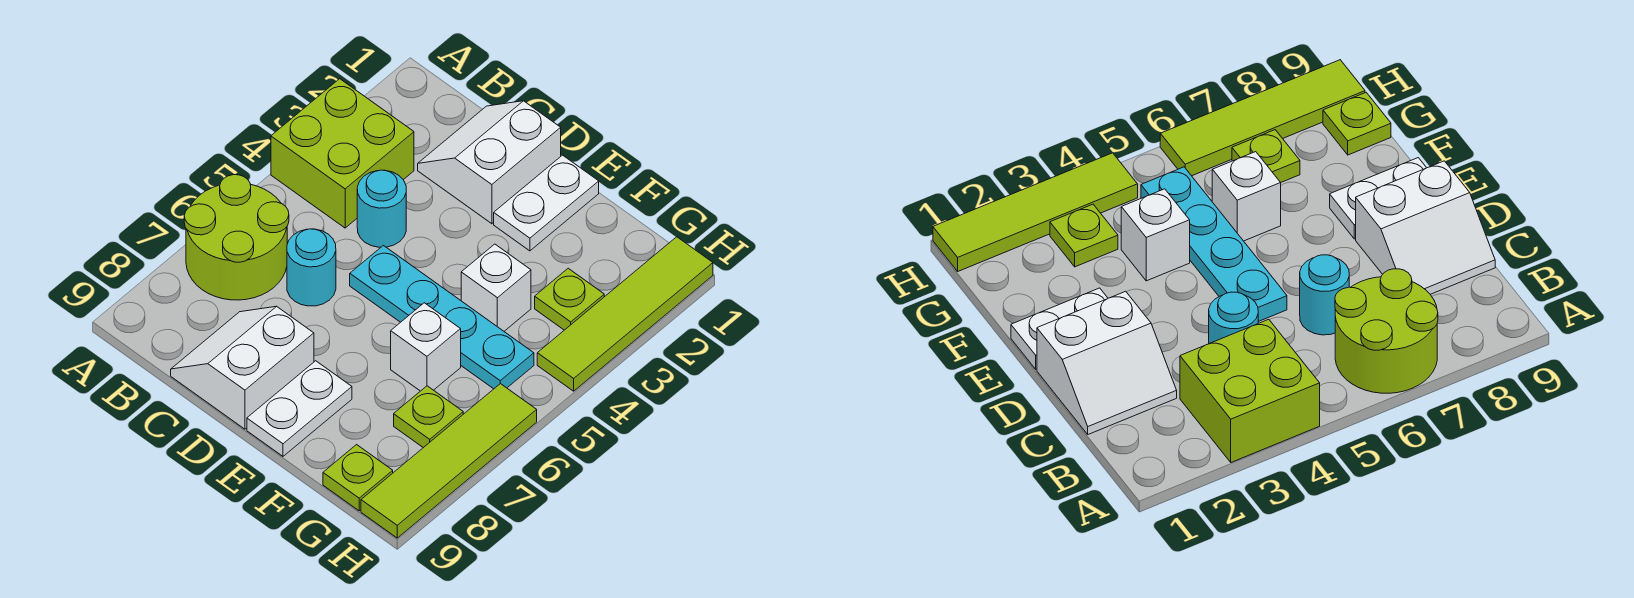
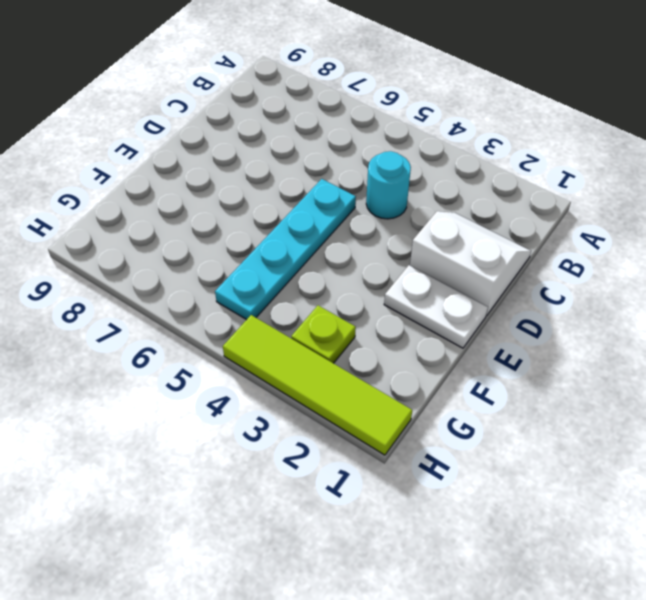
none -> lime brick A3:B4 level 1
none -> lime round brick A6:B7 level 1
none -> cyan round brick C6 level 1

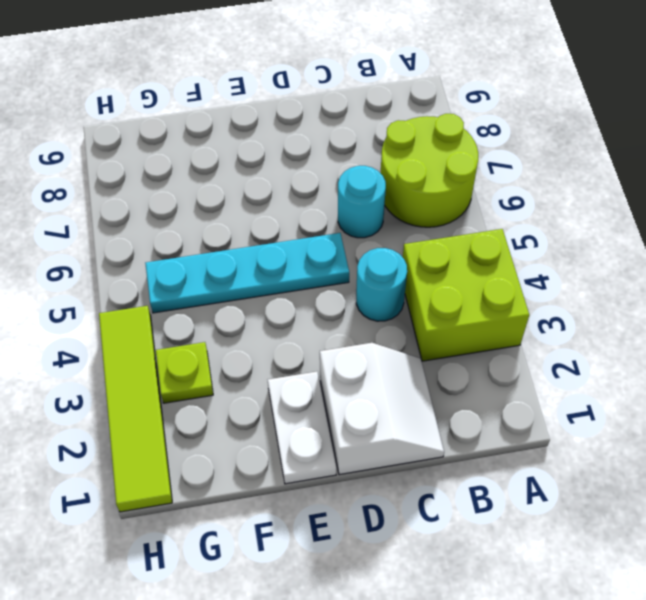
none -> white slope C8:D9 level 1 top D
none -> white plate E8:E9 level 1
none -> white brick F4 level 1

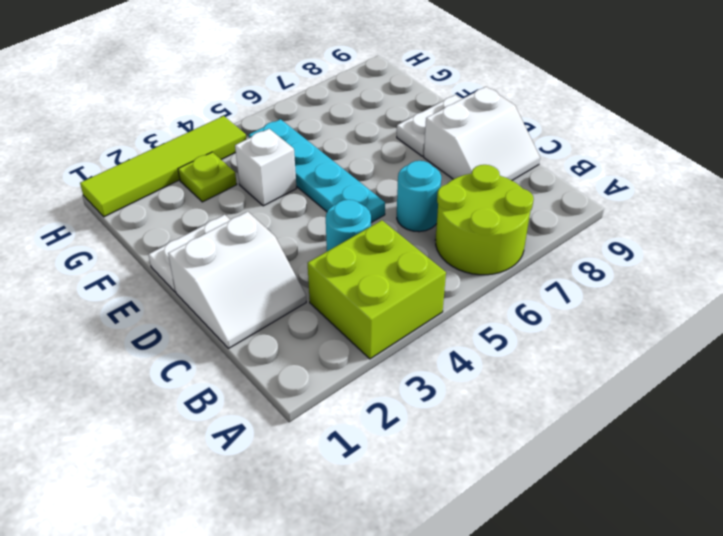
none -> white brick F6 level 1
none -> lime plate G7 level 1
none -> lime plate G9 level 1

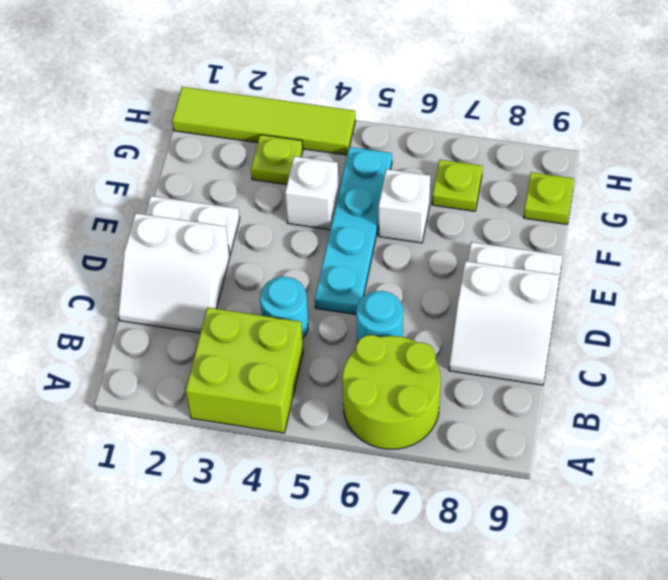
none -> lime tile H6:H9 level 1

